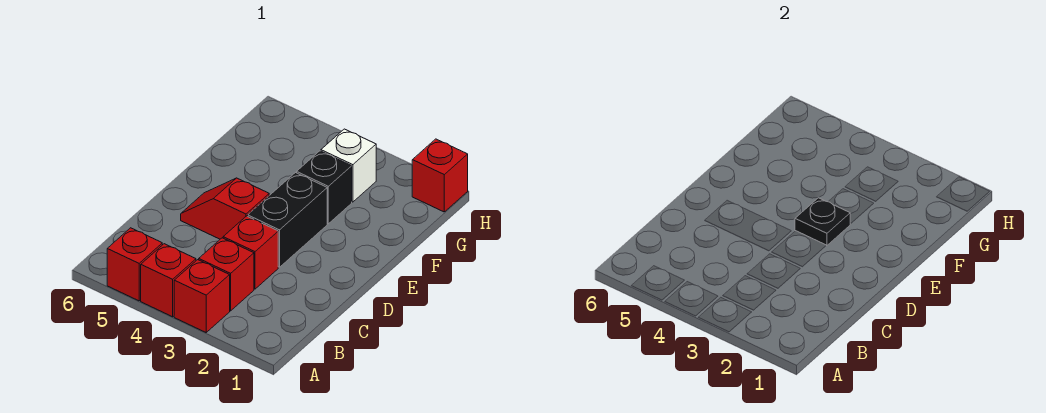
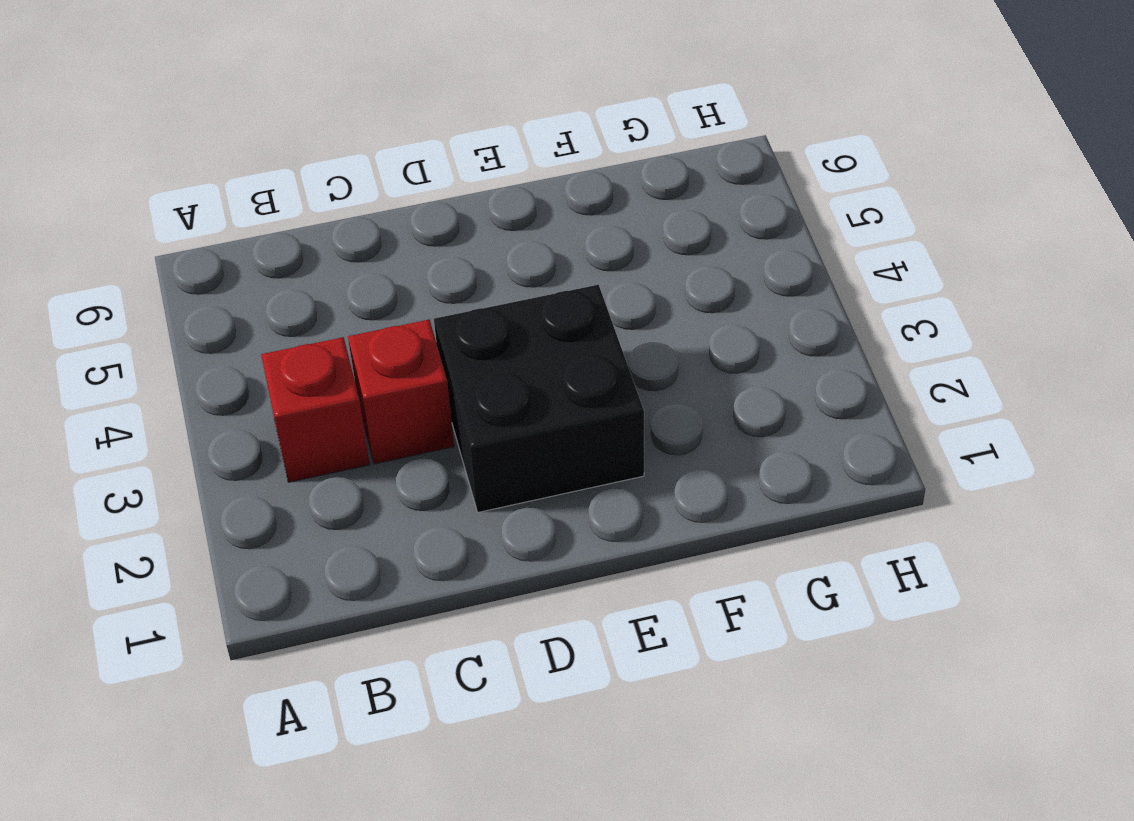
black brick D2:E3 level 1 -> black brick D3:E3 level 1
none -> red brick A3 level 1
none -> red brick A4 level 1

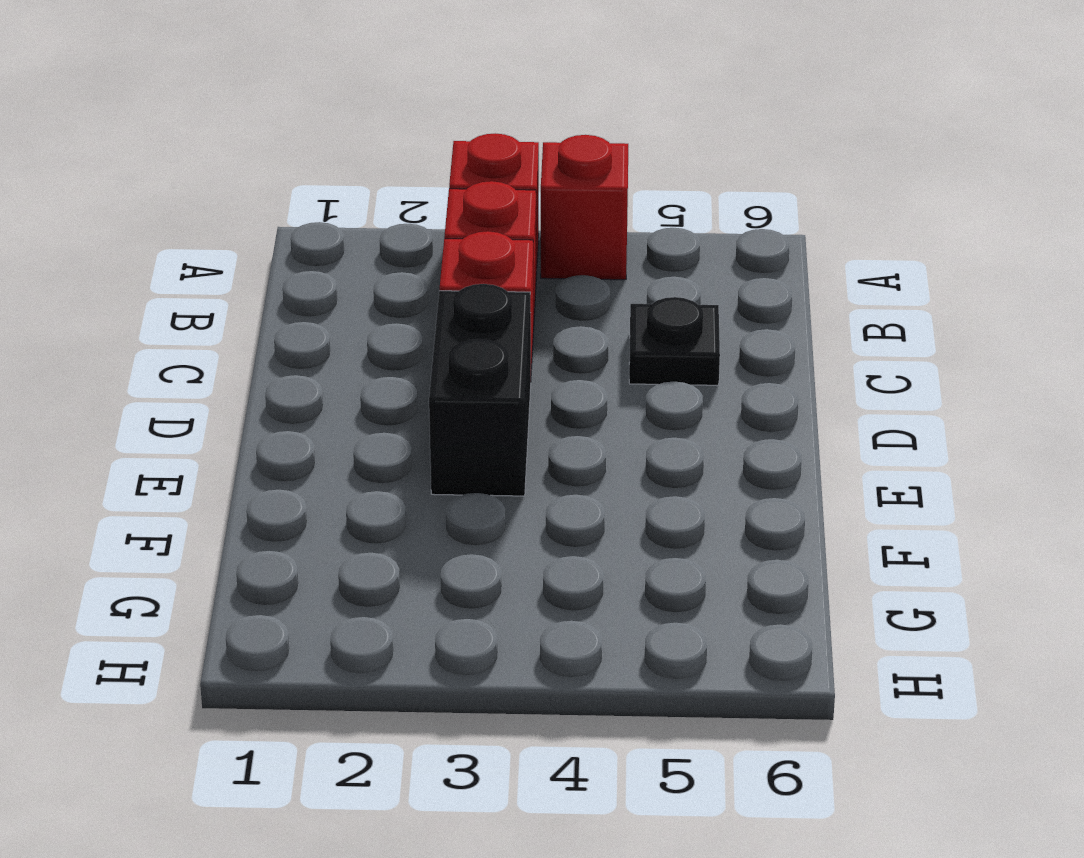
black plate C5 level 1 -> black plate E3 level 2
none -> red brick A5 level 1
none -> red slope D4:D5 level 1 top 4

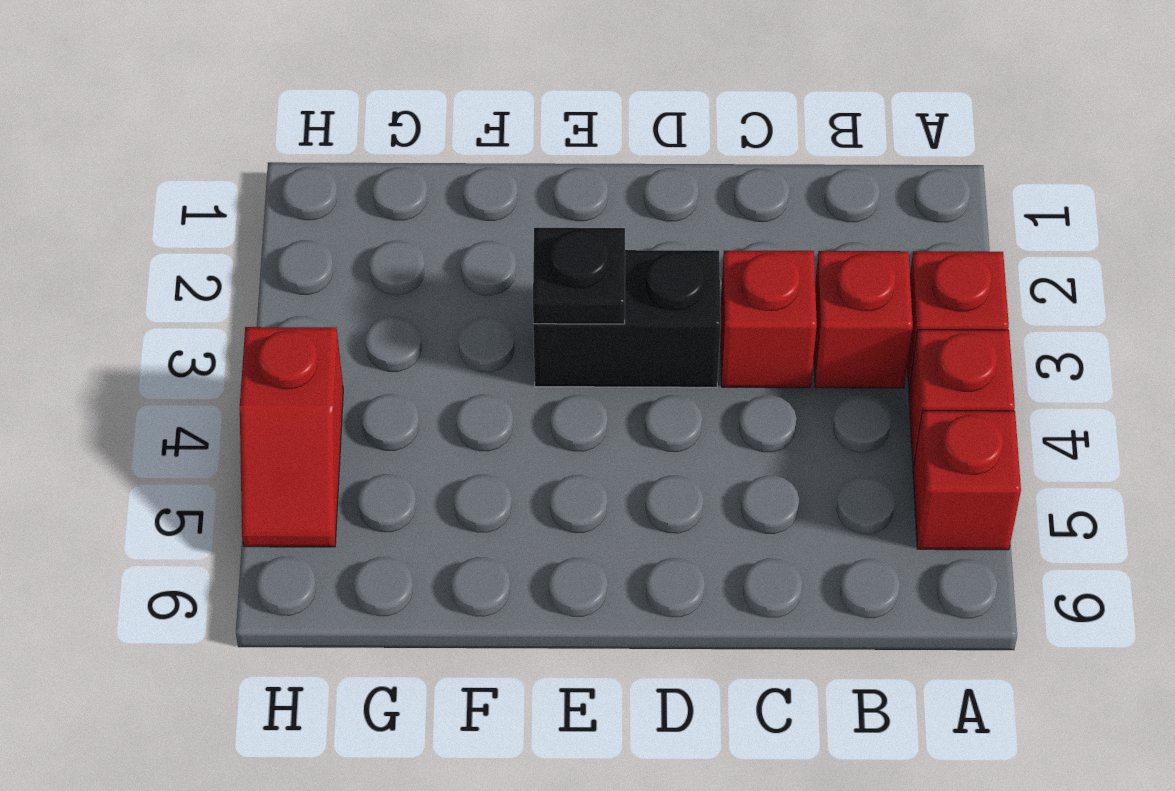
red slope H4:H5 level 1 top 4 -> red slope D4:D5 level 1 top 4
none -> black brick F3 level 1
none -> white brick G3 level 1

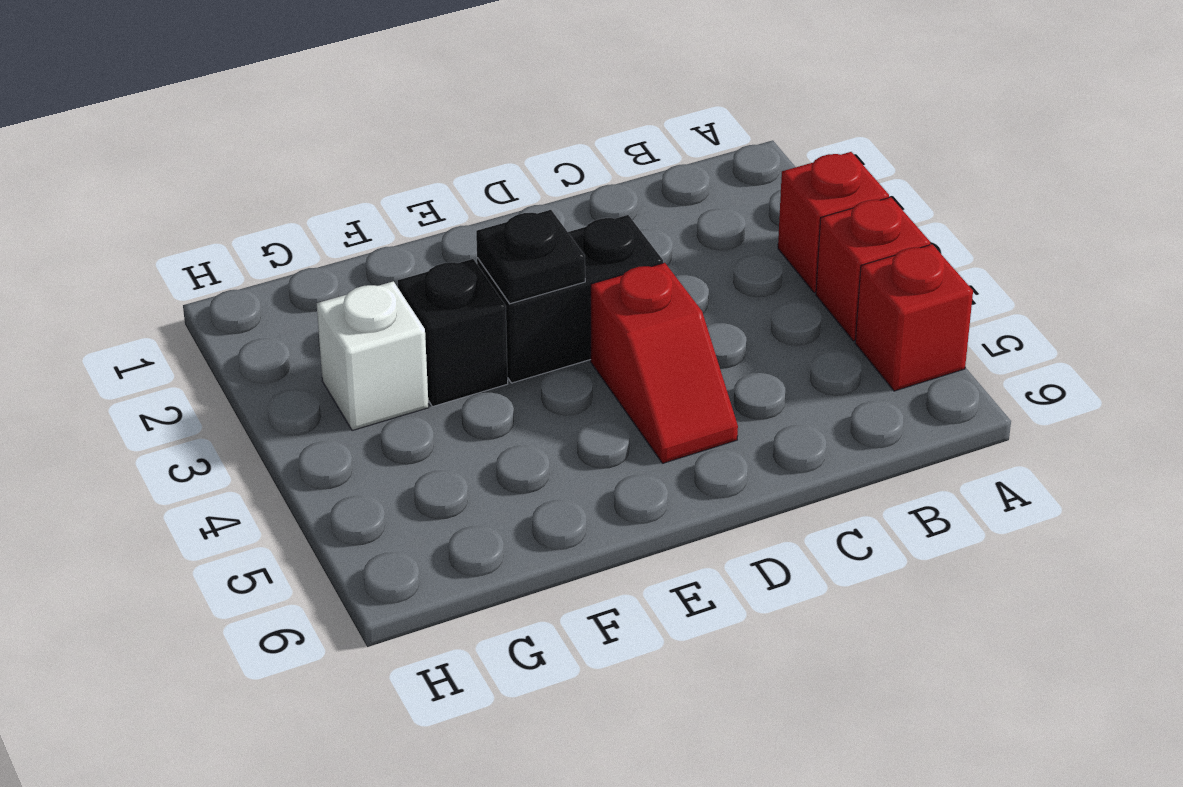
none -> red brick B3 level 1
none -> red brick C3 level 1

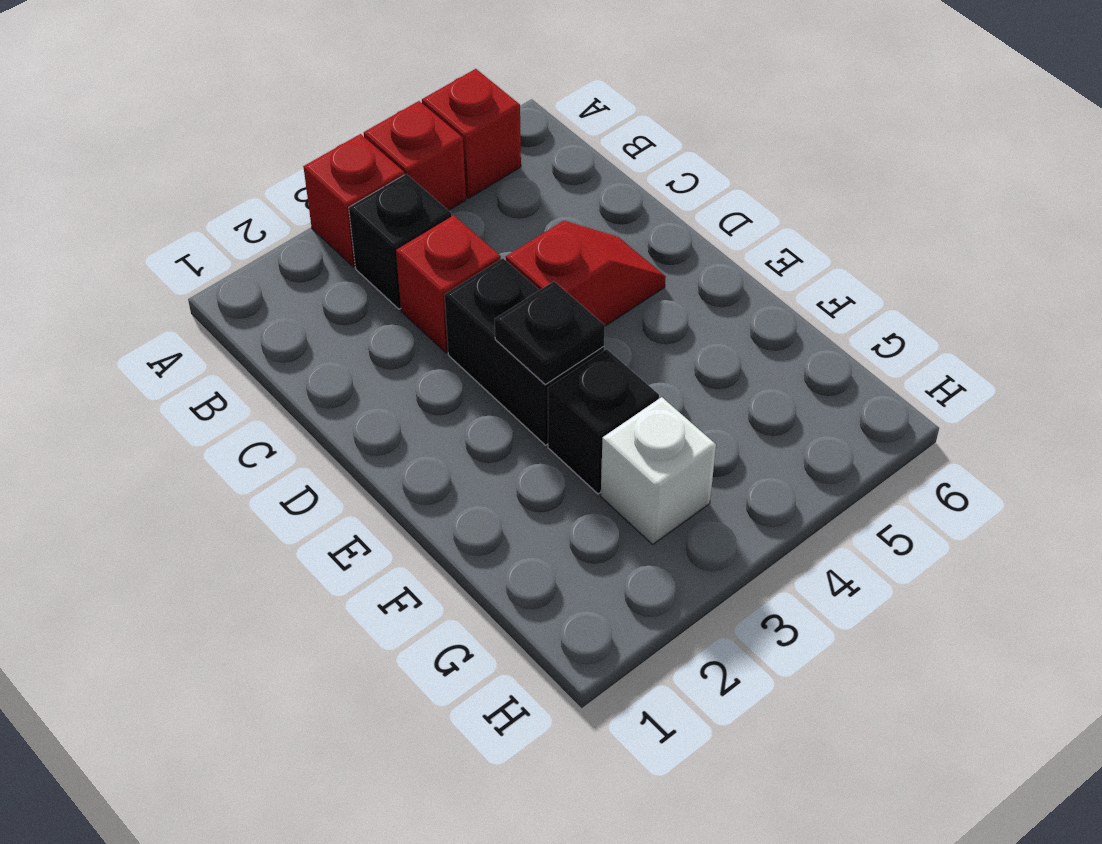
black brick B3 level 1 -> red brick B3 level 1
none -> red brick H1 level 1

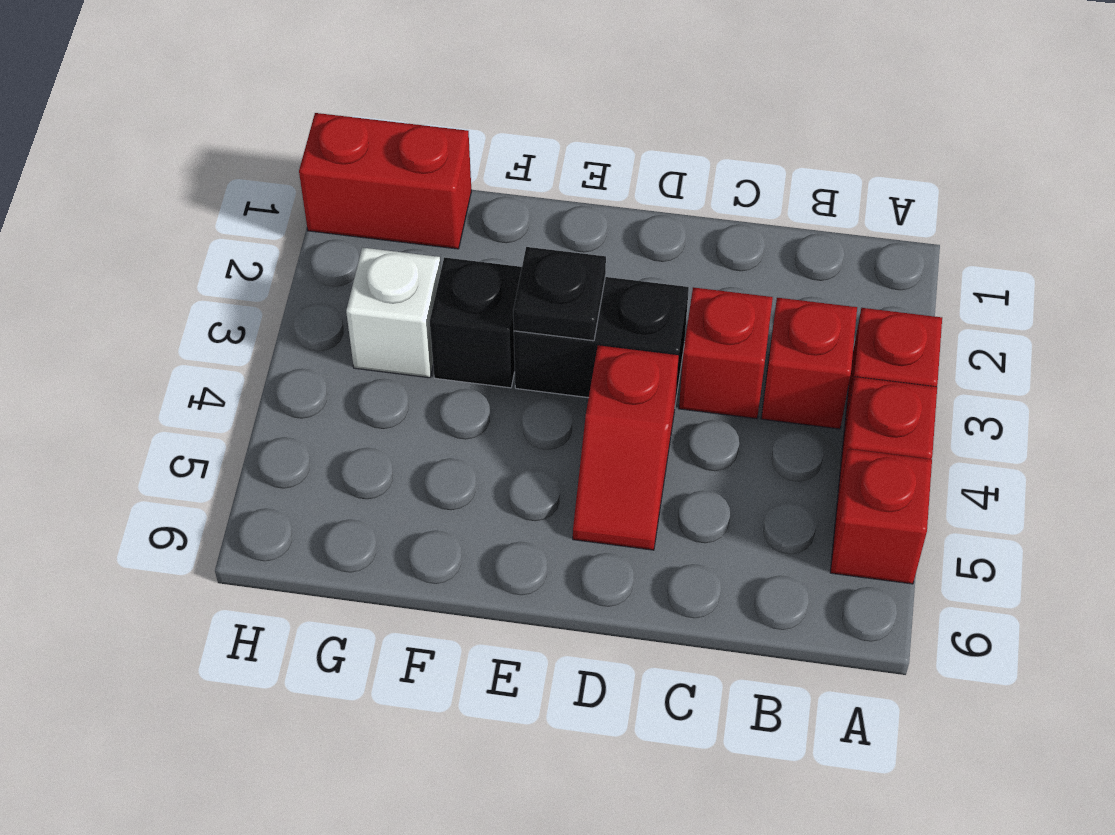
red brick G1:H1 level 1 -> red brick H1 level 1

